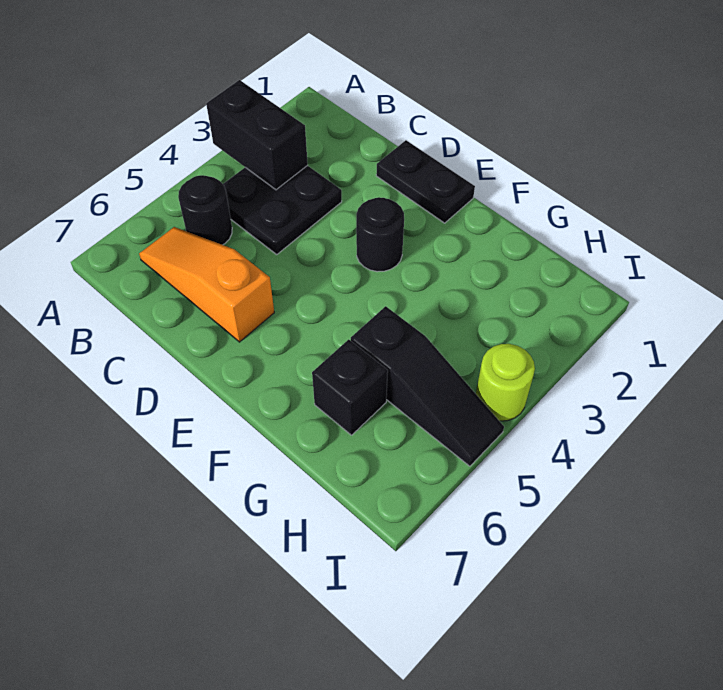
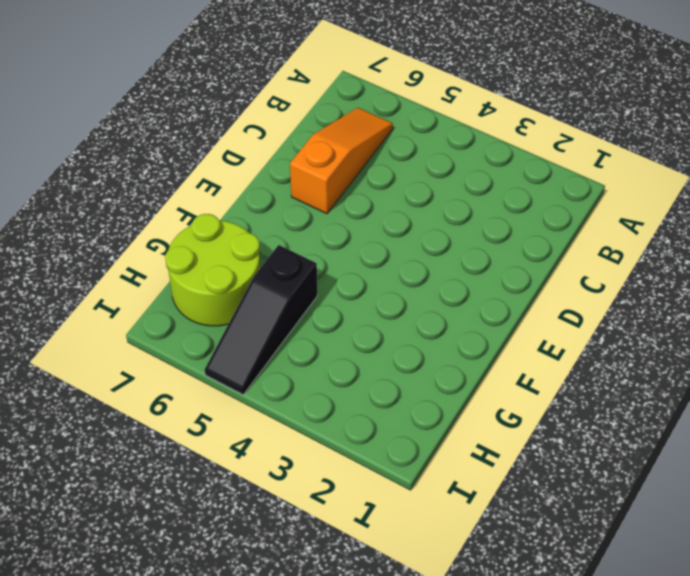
lime round brick G6:H7 level 1 -> black brick G6 level 1
none -> black plate B3:C4 level 1
none -> black round brick B5 level 1

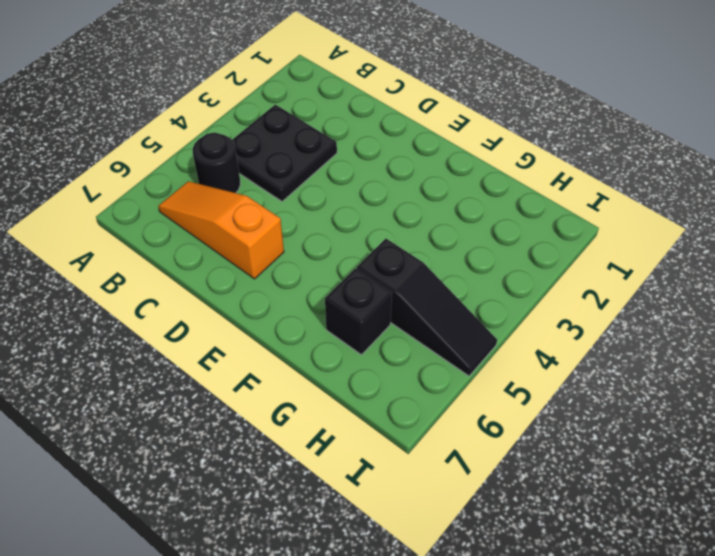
none -> black plate D1:E1 level 1
none -> black round brick E3 level 1

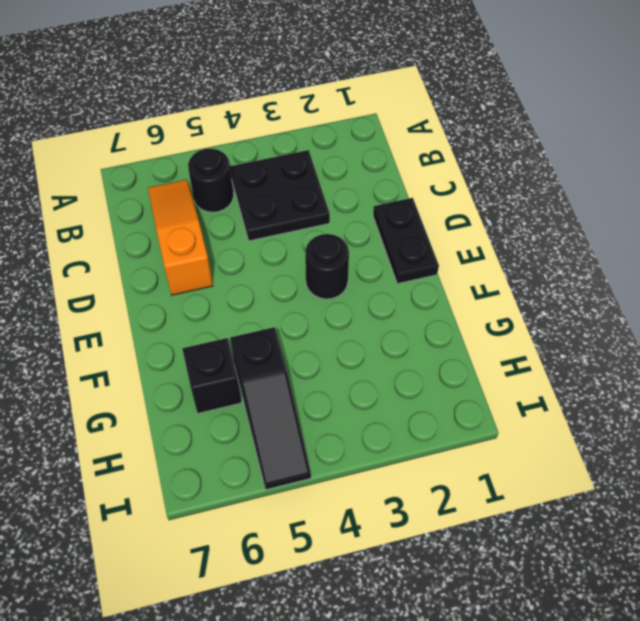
none -> lime round brick I4 level 1
none -> black brick A3:B3 level 2

